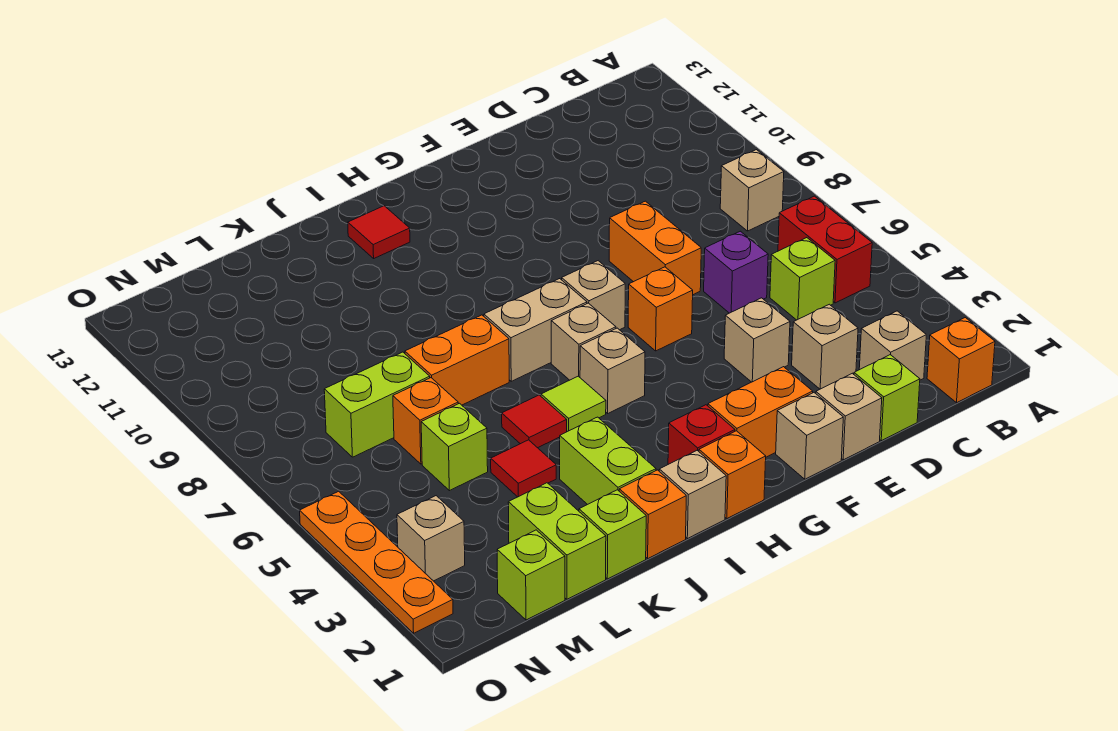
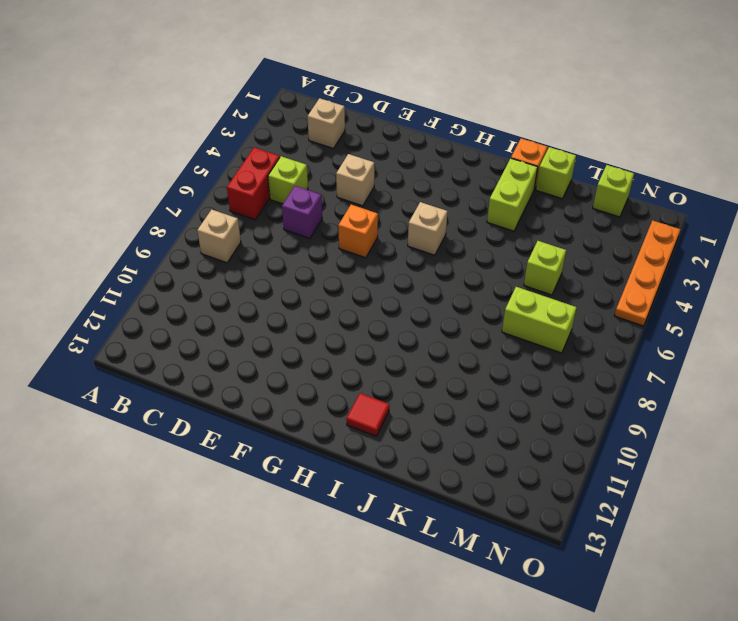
none -> orange brick B1 level 1
none -> lime brick D1 level 1
none -> tan brick D3 level 1
none -> tan brick E1 level 1

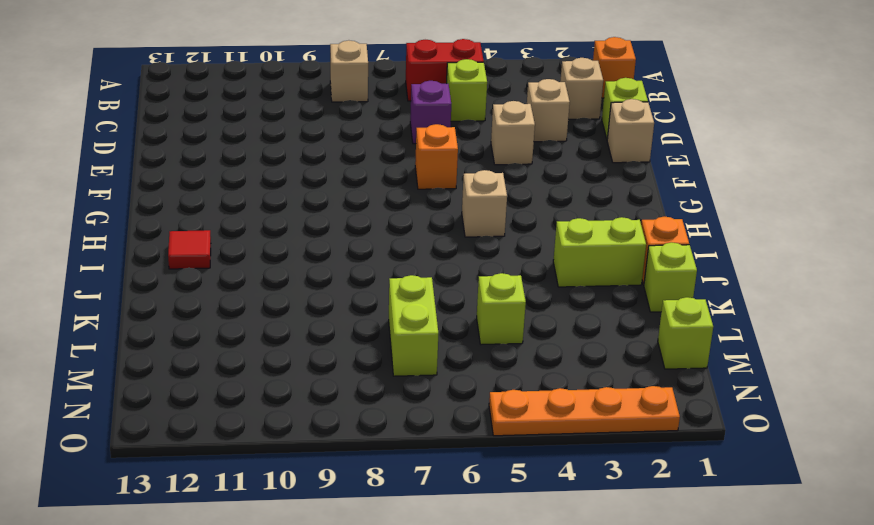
none -> orange brick E7:E8 level 1
none -> tan brick F1 level 1
none -> orange brick F2:G2 level 1
none -> tan brick G7 level 1

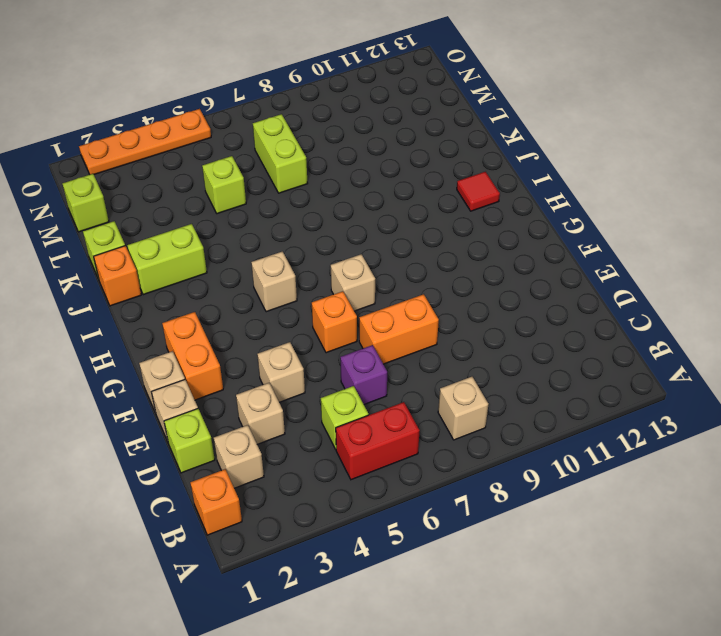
none -> orange brick H1 level 1
none -> red brick H2 level 1
none -> tan brick H6 level 1
none -> tan brick H7:I7 level 1

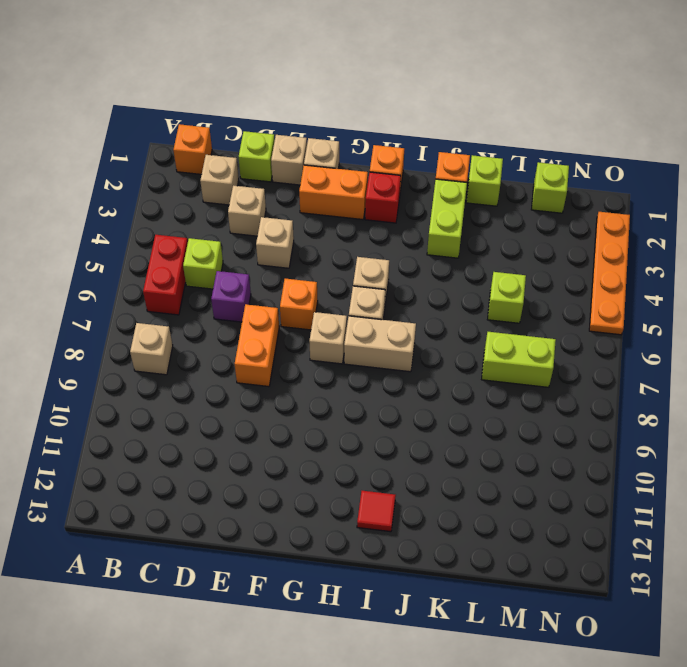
none -> tan brick I1 level 1
none -> lime tile I5 level 1
none -> red tile J5 level 1
none -> orange brick J7:K7 level 1

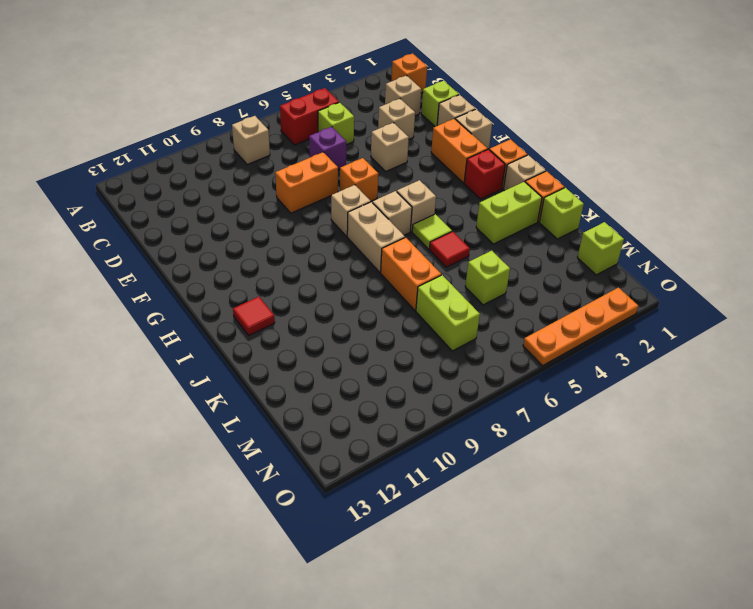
none -> red tile K4 level 1
none -> lime brick L1:L2 level 1
none -> orange brick L6 level 1
none -> tan brick N3 level 1

